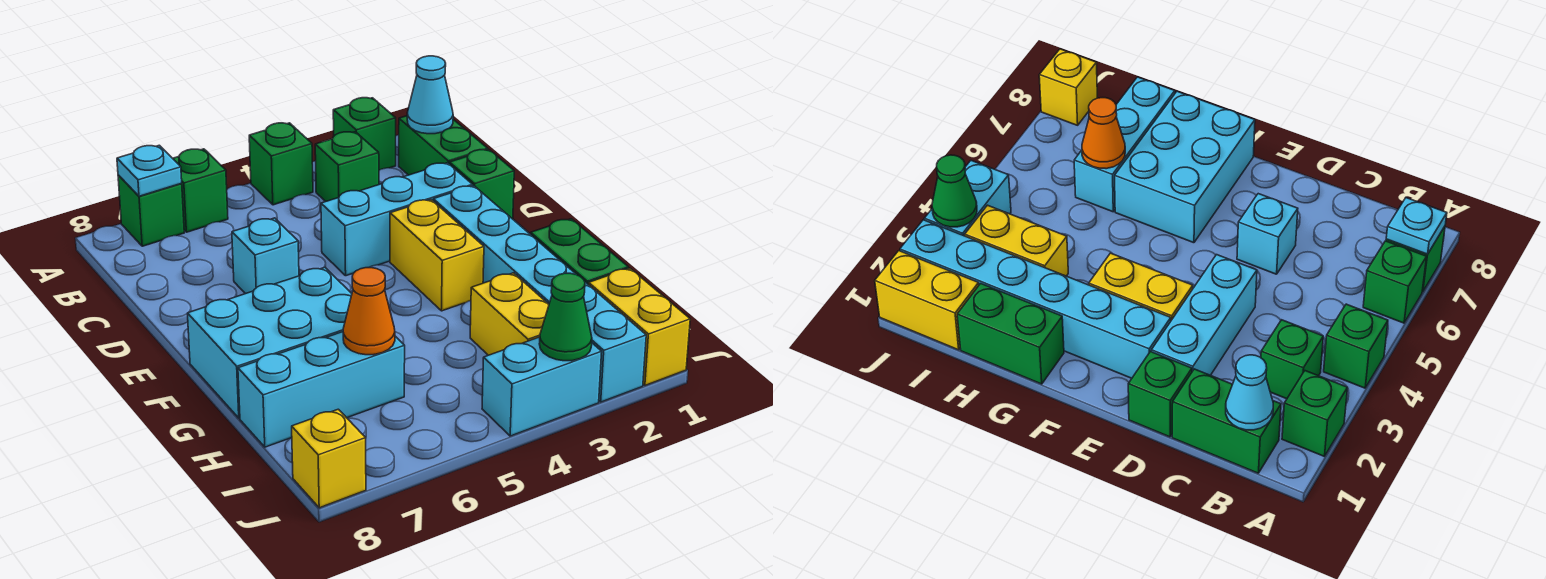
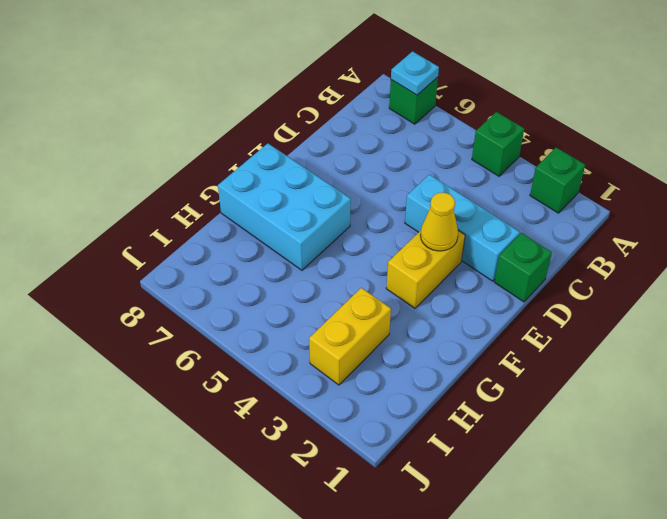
yellow cone E3 level 2 -> none
none -> green brick A6 level 1
none -> green brick B1:C1 level 1
none -> green brick B3 level 1

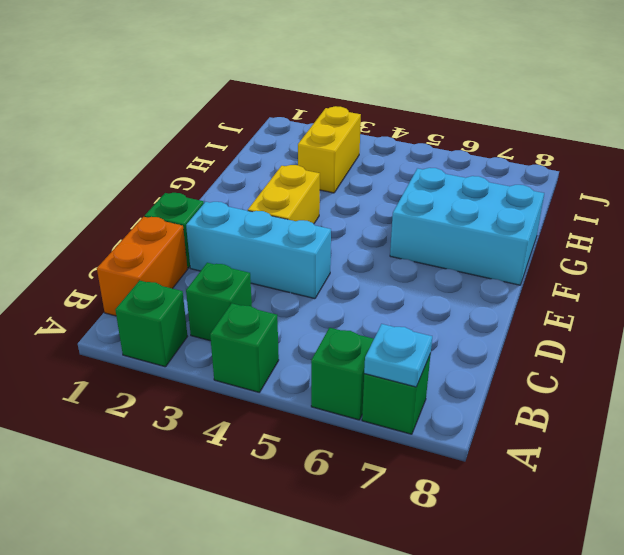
orange brick B1:C1 level 1 -> green brick B1:C1 level 1
none -> cyan brick D6 level 1
none -> cyan brick E2:J2 level 1
none -> green brick G1:H1 level 1

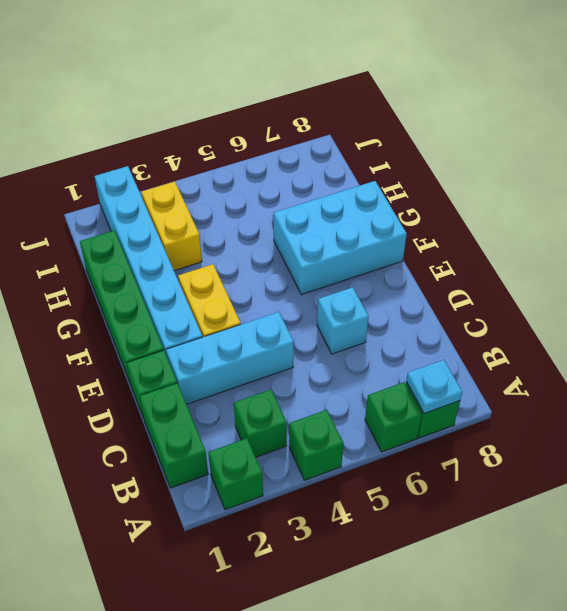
green brick E1:H1 level 1 -> green brick G1:H1 level 1
none -> cyan brick H6:H8 level 1
none -> yellow brick I1:J1 level 1
none -> cyan brick J3:J4 level 1

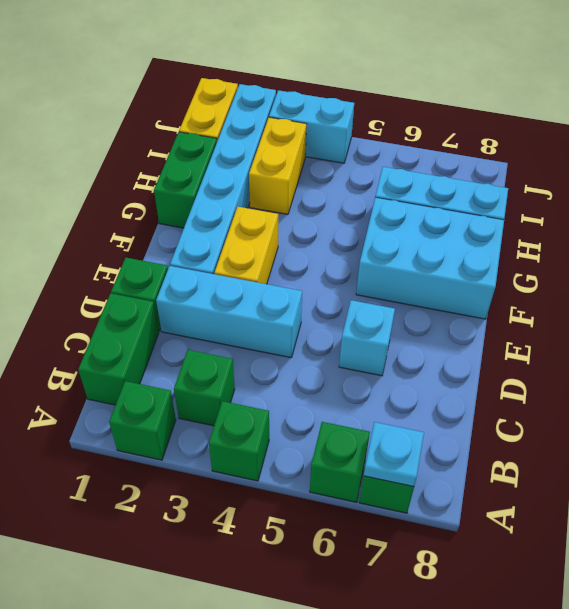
none -> yellow brick J8 level 1
none -> cyan cone B1 level 2
none -> orange cone H6 level 2

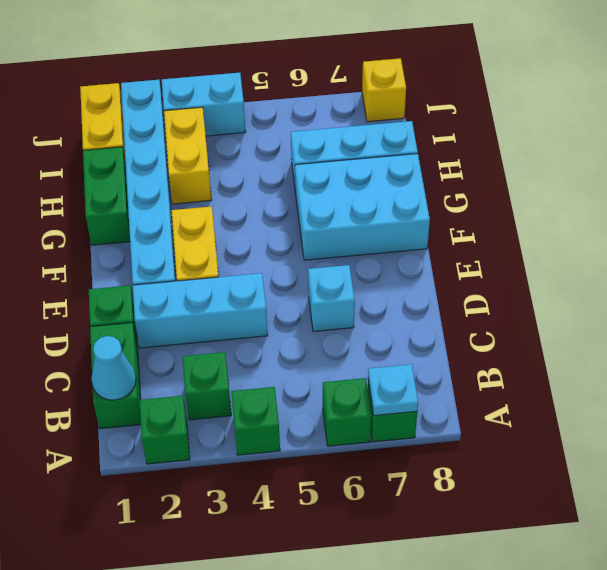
none -> orange cone H6 level 2
none -> green cone J3 level 2

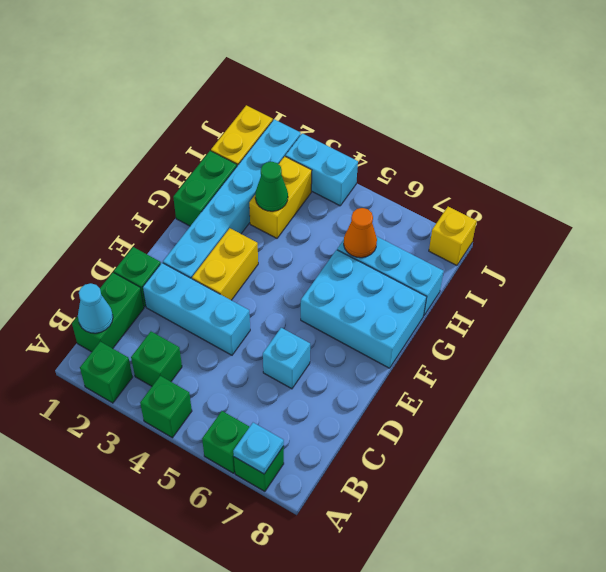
green cone H3 level 2 -> green cone J3 level 2

